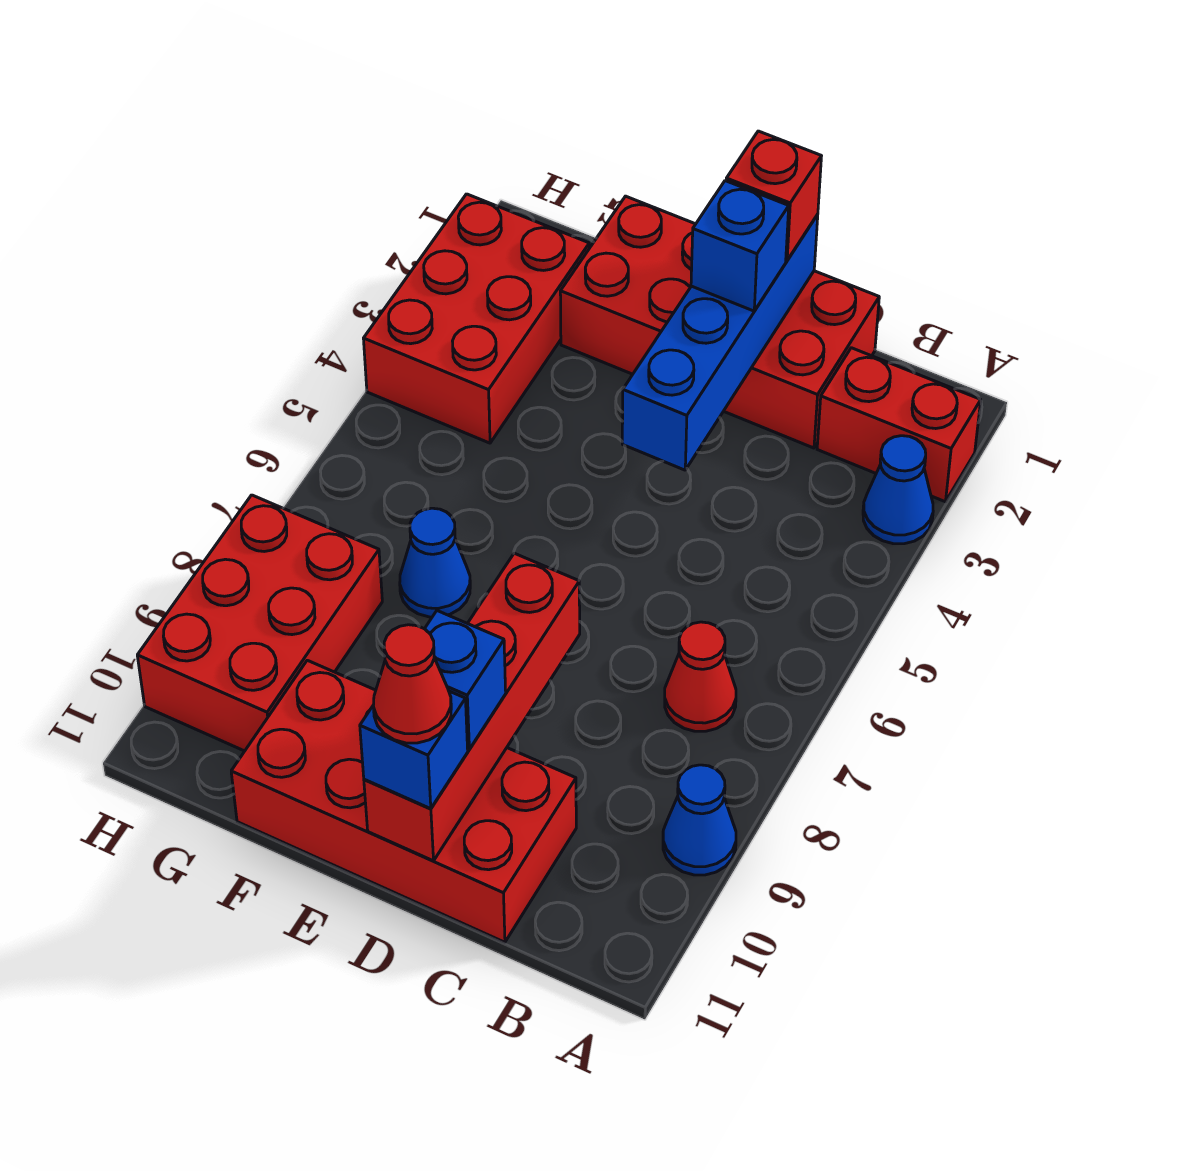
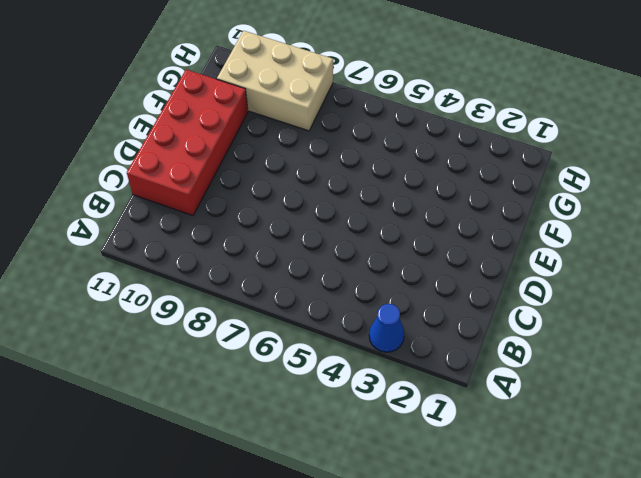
tan brick G8:H10 level 1 -> red brick G8:H10 level 1
none -> red brick A2:B2 level 1
none -> blue cone A9 level 1
none -> red cone B7 level 1

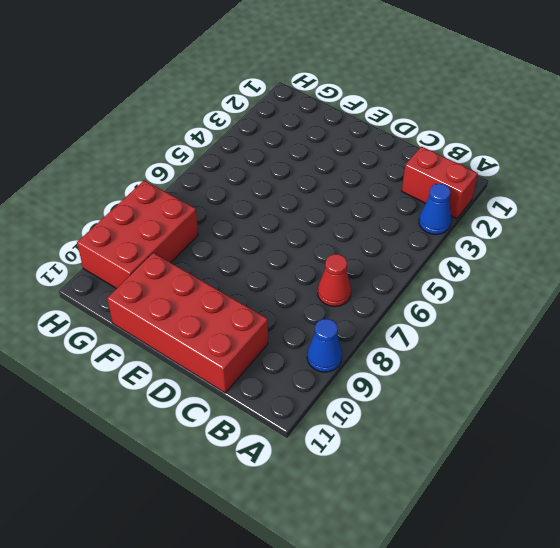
none -> red brick C1:F2 level 1
none -> blue cone F7 level 1
none -> red brick G2:H4 level 1

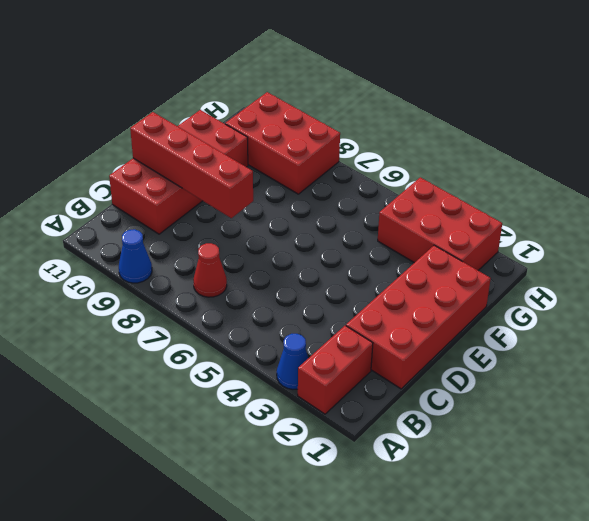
none -> blue cone F7 level 1
none -> blue brick D1:D4 level 2
none -> red brick D1 level 3

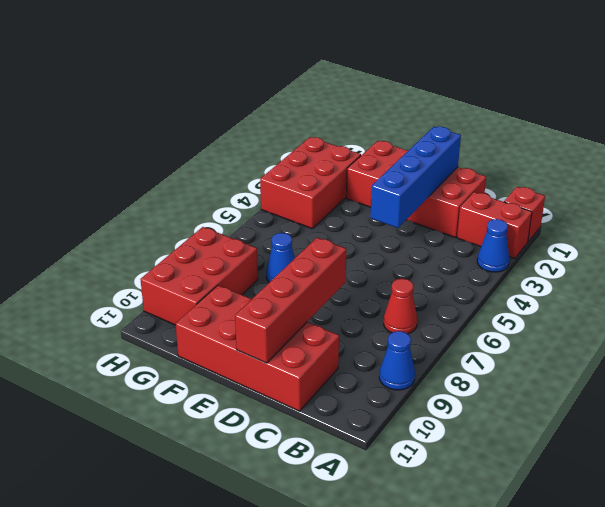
red brick A1 level 1 -> red brick D1 level 3
none -> blue brick D2 level 3
none -> blue brick D10 level 3
none -> blue brick D11 level 3

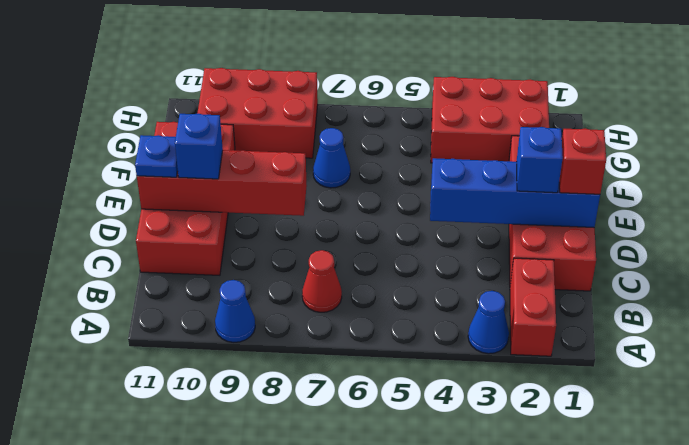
blue plate D11 level 3 -> blue brick D11 level 3
none -> red cone D11 level 4

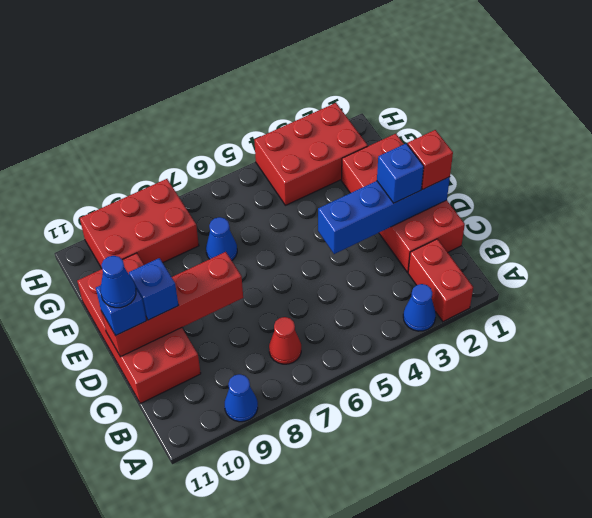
blue cone D11 level 4 -> red cone D11 level 4

